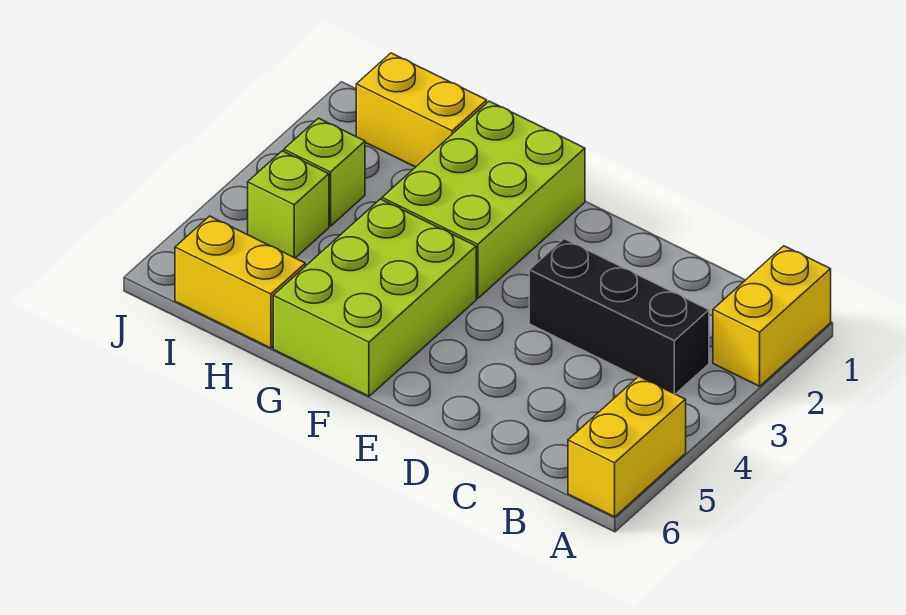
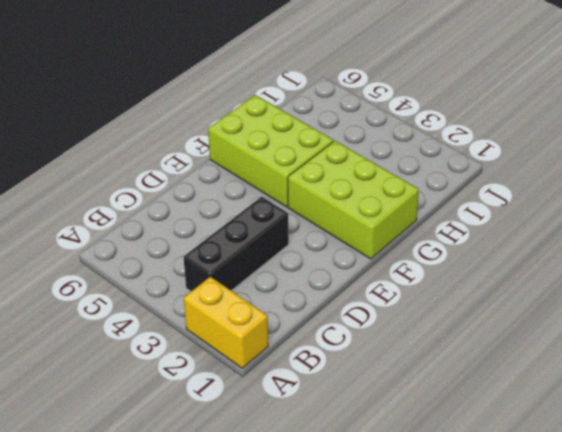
none -> yellow brick A5:A6 level 1
none -> yellow brick H1:I1 level 1

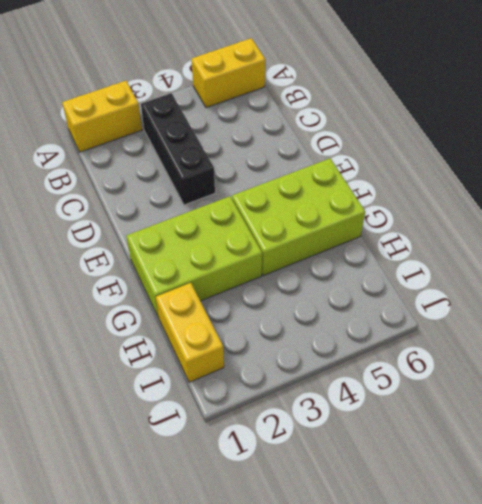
none -> yellow brick H6:I6 level 1
none -> lime brick I3 level 1

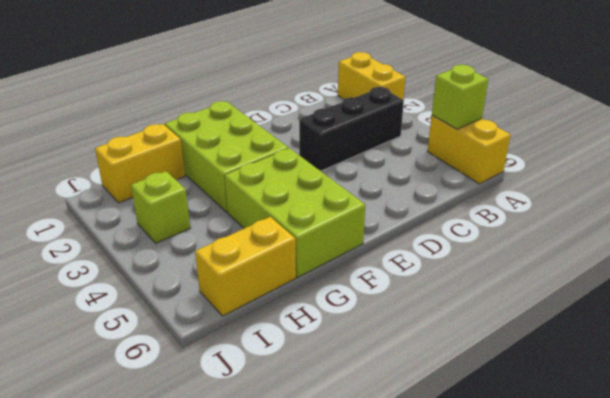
lime brick A5 level 2 -> lime brick I4 level 1

